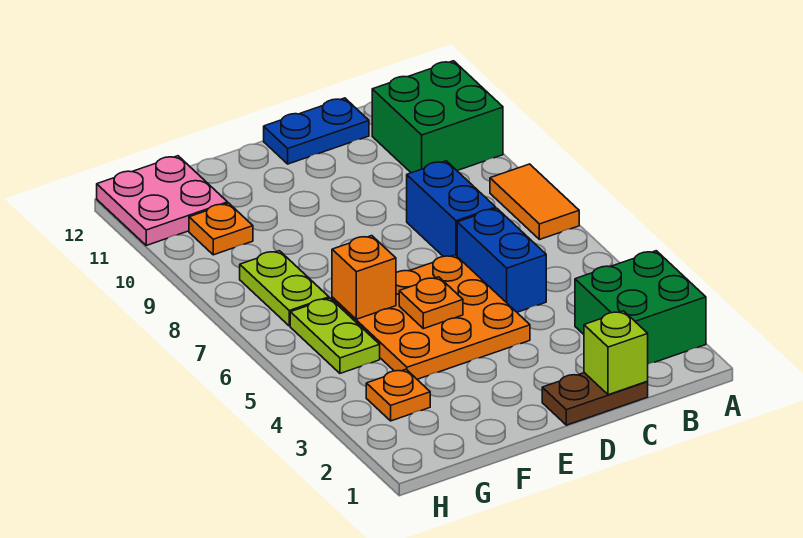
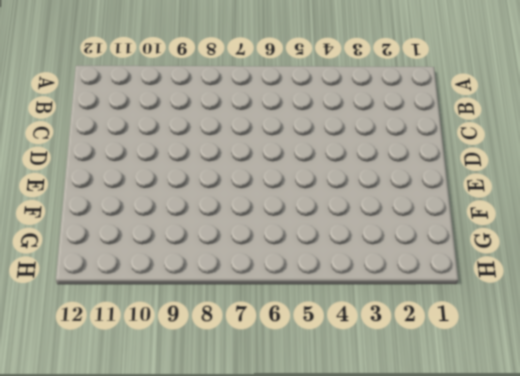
none -> green brick A2:B3 level 1
none -> orange tile A7:A8 level 1
none -> green brick A10:B11 level 1

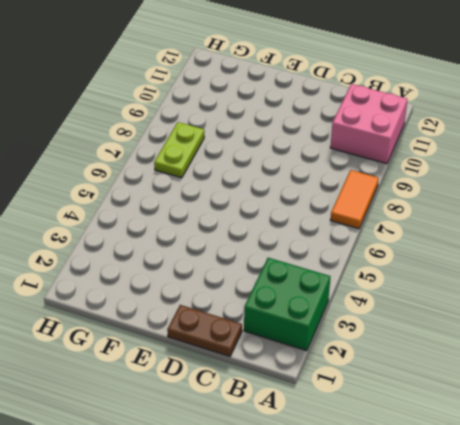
pink brick A10:B11 level 1 -> green brick A10:B11 level 1
none -> blue brick C5:C6 level 1
none -> blue brick C7:C8 level 1
none -> blue plate C12:D12 level 1

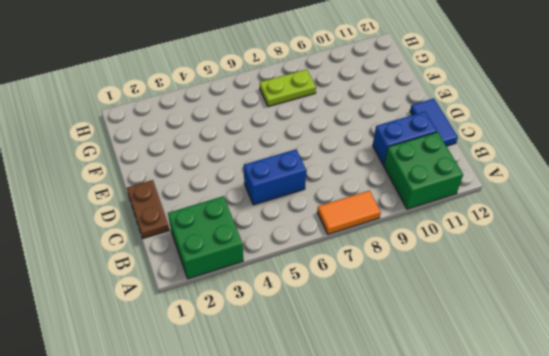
blue brick C10:C11 level 1 -> blue brick C7:C8 level 1
blue tile C12:D12 level 1 -> blue plate C12:D12 level 1
none -> orange plate D4:F6 level 1
none -> orange plate G3 level 1
none -> lime plate G5:G6 level 1

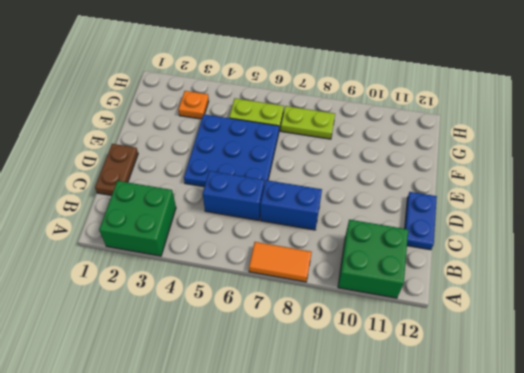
blue plate D4:F6 level 1 -> orange plate D4:F6 level 1
none -> orange plate G10 level 1
none -> pink plate G11:H12 level 1
none -> lime brick C1 level 2

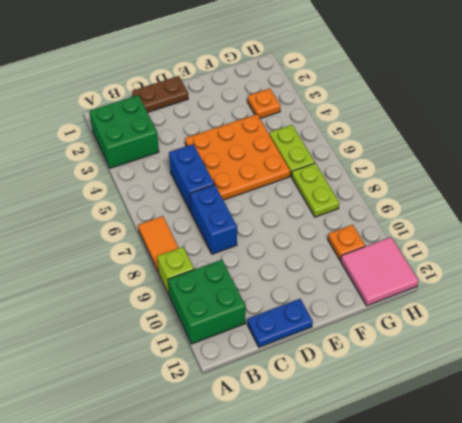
lime brick A9 level 1 -> lime brick C1 level 2
pink tile G11:H12 level 1 -> pink plate G11:H12 level 1
none -> orange plate E5 level 2
none -> orange brick F6 level 2

